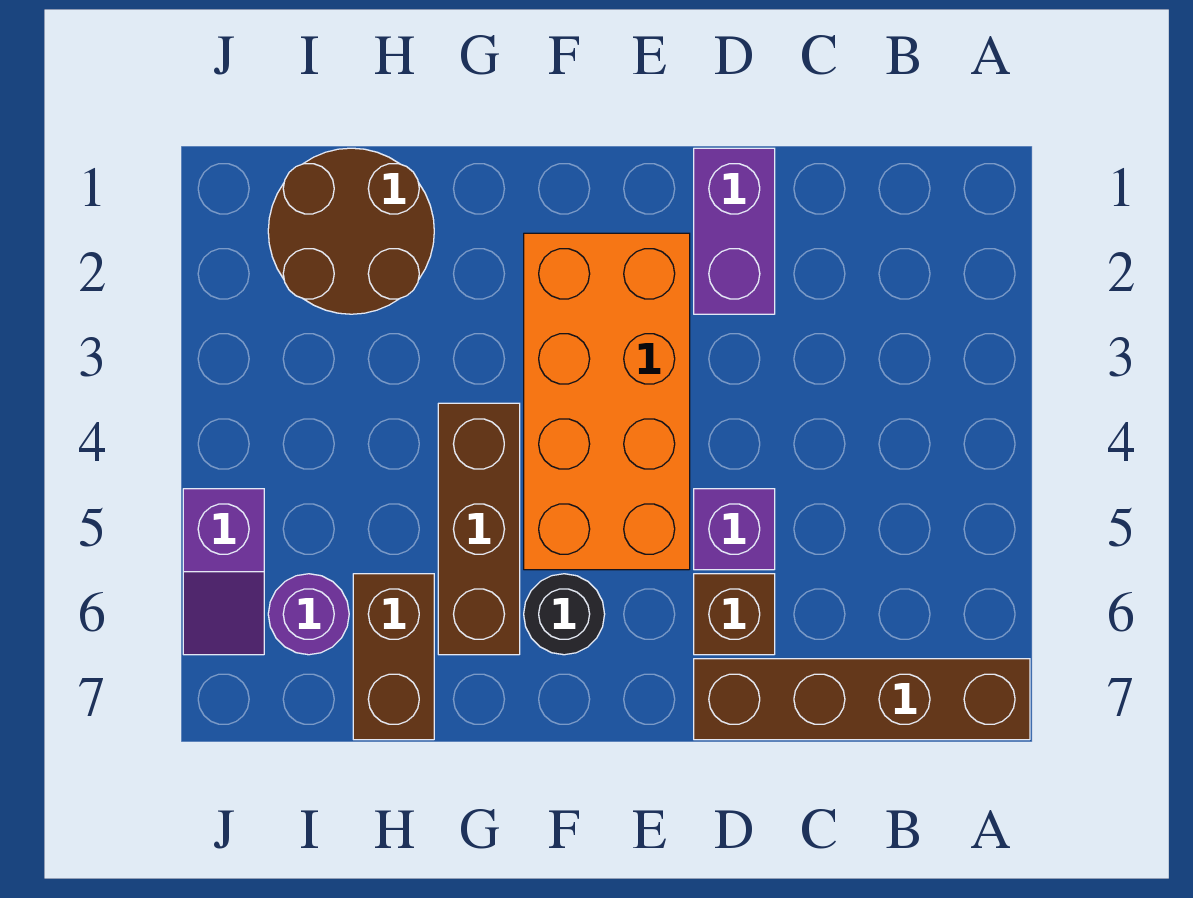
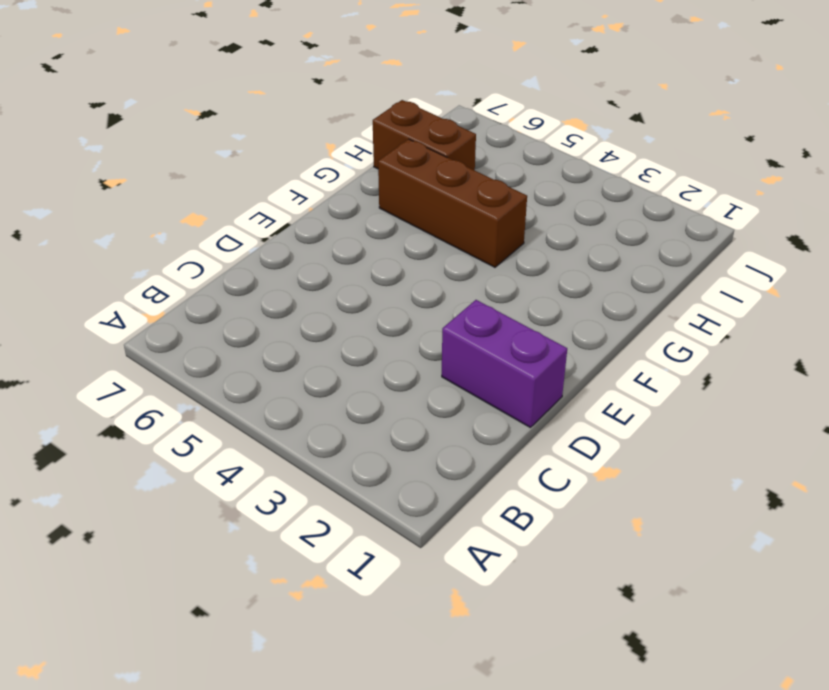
none -> brown brick A7:D7 level 1
none -> purple brick D5 level 1

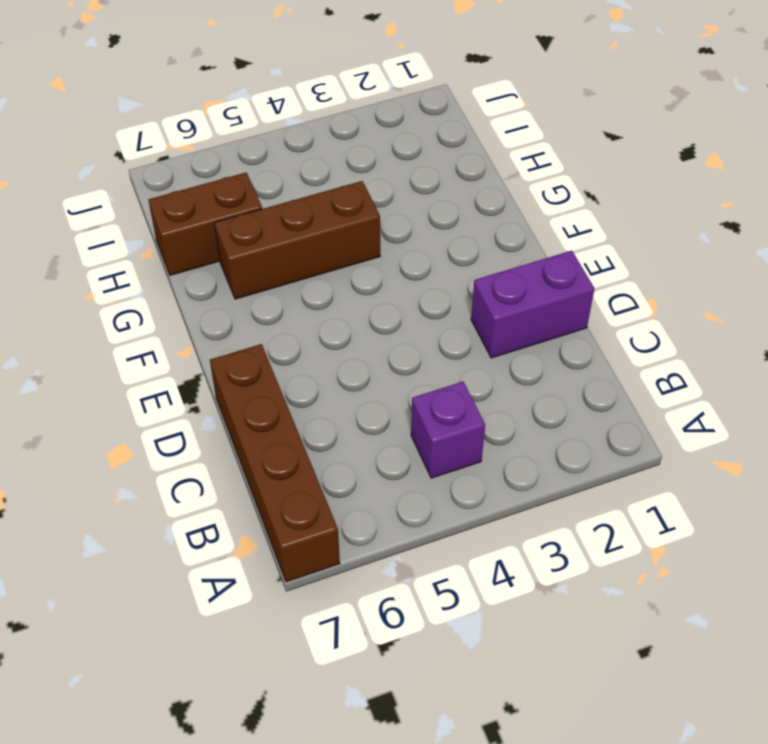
purple brick B4 level 1 -> purple brick D5 level 1
none -> brown brick D6 level 1
none -> orange brick E2:F5 level 1

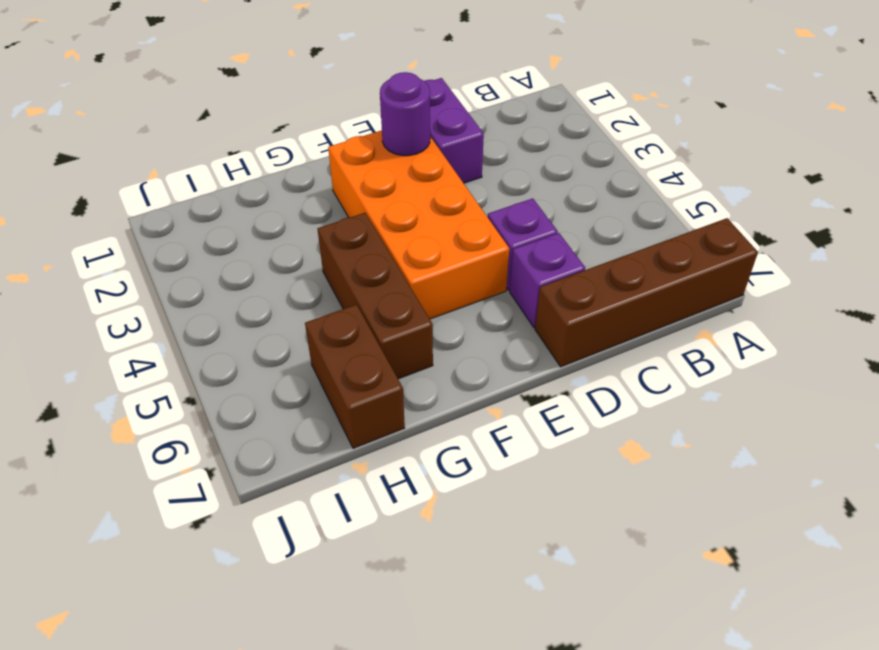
purple brick D6 level 1 -> brown brick D6 level 1
purple round brick E2 level 2 -> purple round brick I6 level 1
none -> black round brick F6 level 1
none -> brown round brick H1:I2 level 1

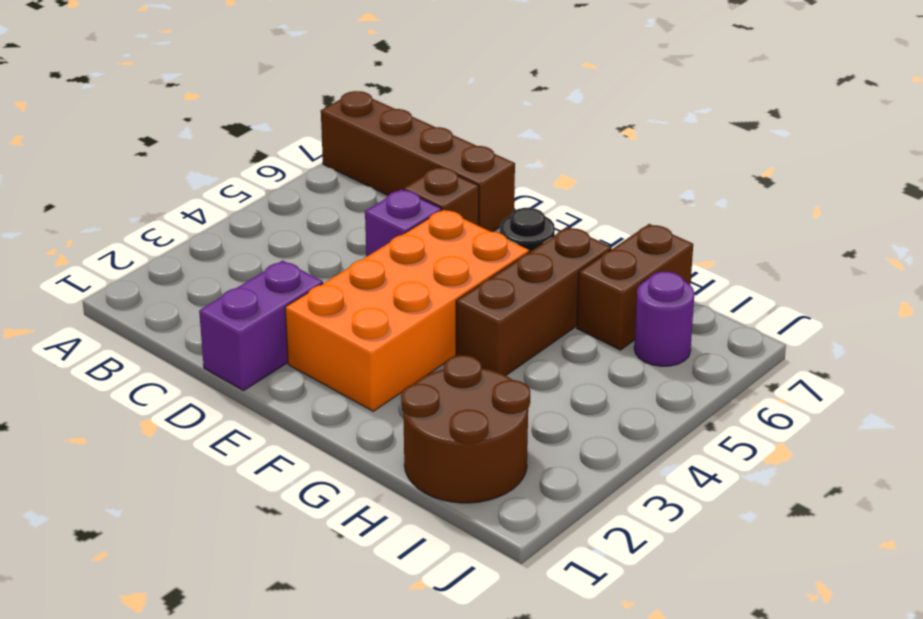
none -> purple slope J5:J6 level 1 top 5

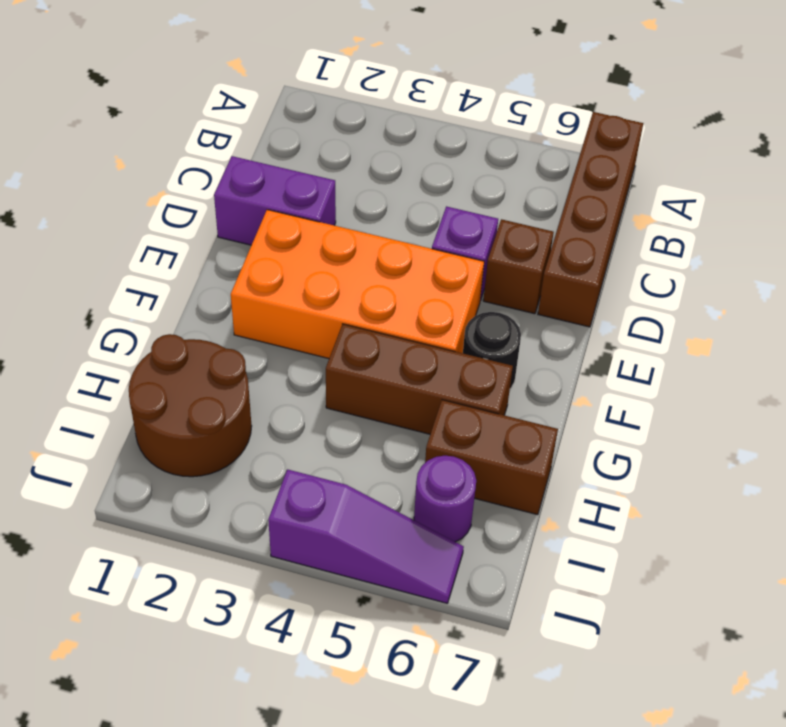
purple slope J4:J6 level 1 top 4 -> purple slope J5:J6 level 1 top 5

